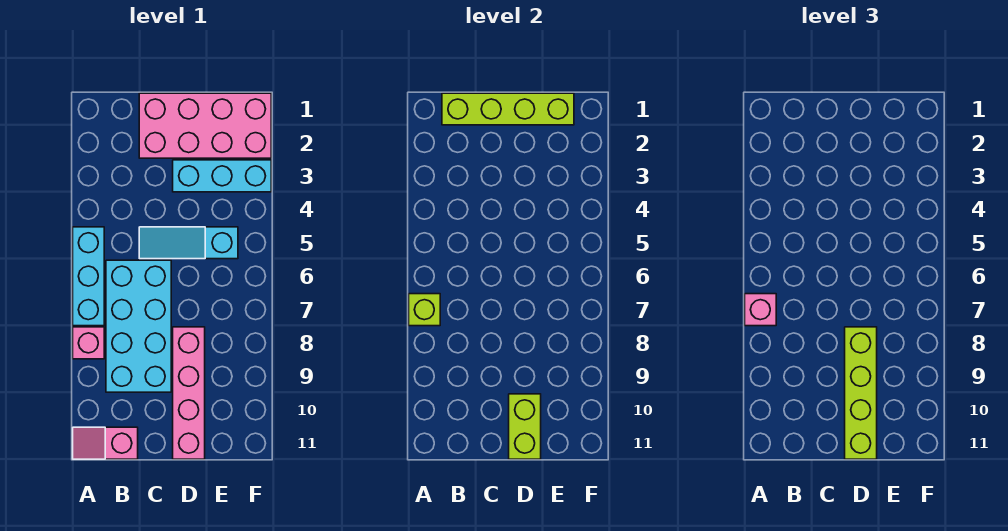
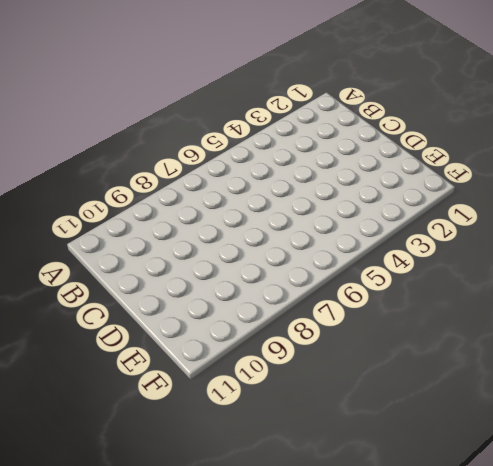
none -> cyan brick A5:A7 level 1
none -> pink brick A8 level 1
none -> pink slope A11:B11 level 1 top B

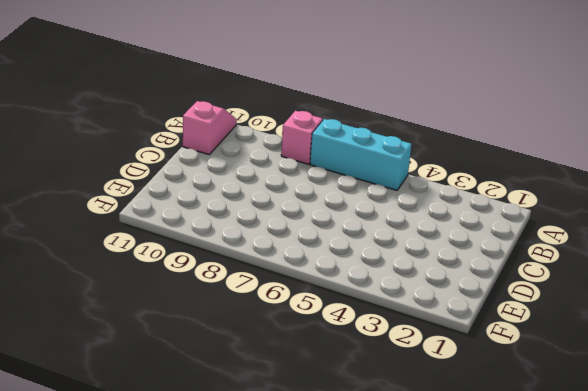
none -> cyan brick B6:C9 level 1
none -> pink brick C1:F2 level 1
none -> cyan slope C5:E5 level 1 top E

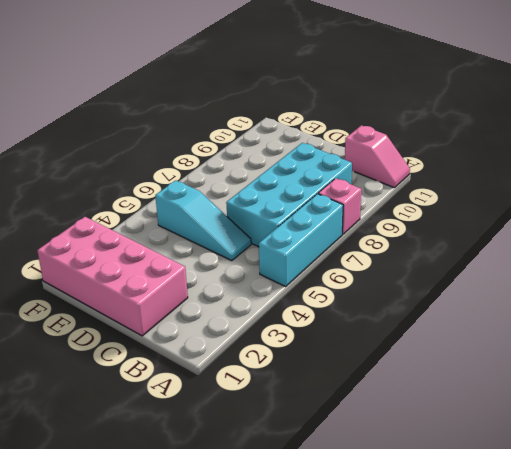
none -> cyan brick D3:F3 level 1
none -> pink brick D8:D11 level 1
none -> lime brick A7 level 2

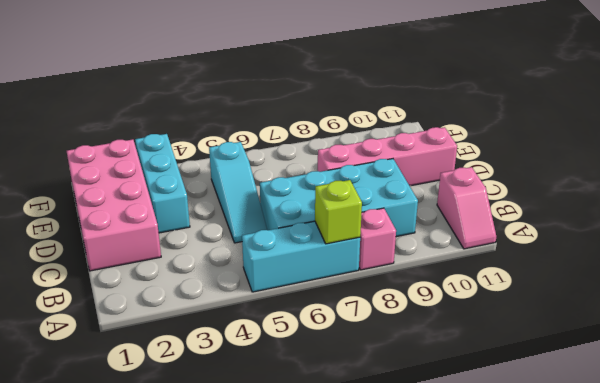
none -> lime brick B1:E1 level 2
none -> lime brick D10:D11 level 2
none -> pink brick A7 level 3

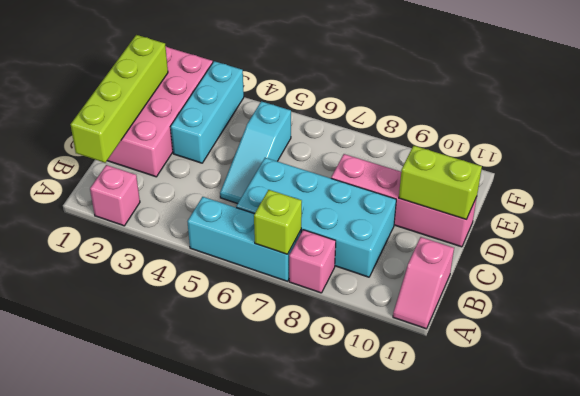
pink brick A2 level 1 -> pink brick A7 level 3
none -> lime brick D8:D11 level 3

